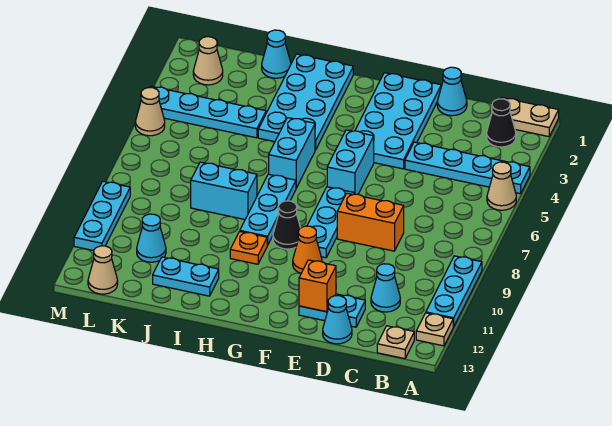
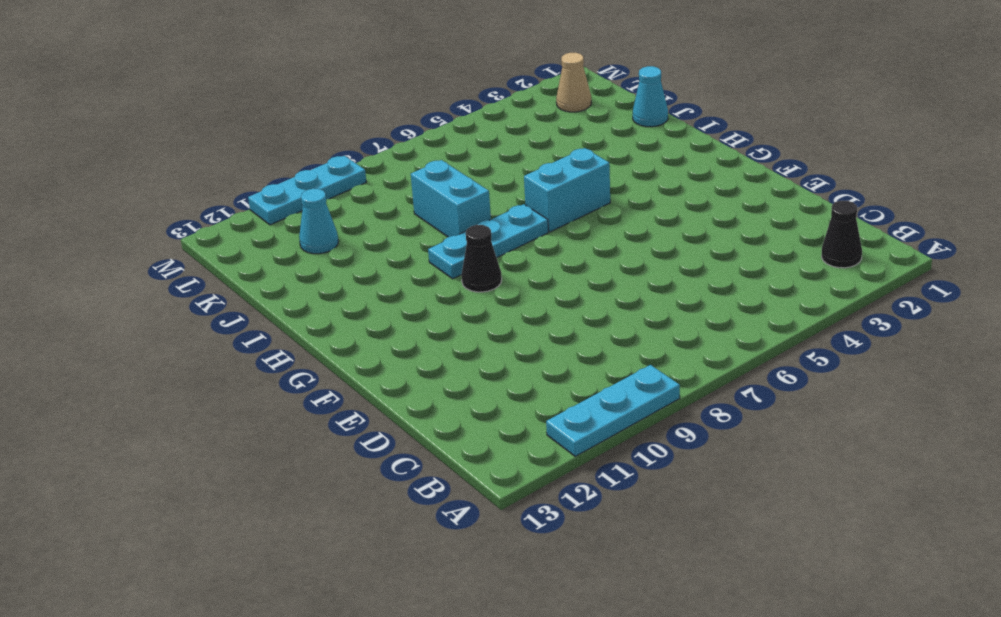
none -> tan plate A1:B1 level 1
none -> cyan plate A4:D4 level 1
none -> tan cone A5 level 1
none -> tan plate A12 level 1

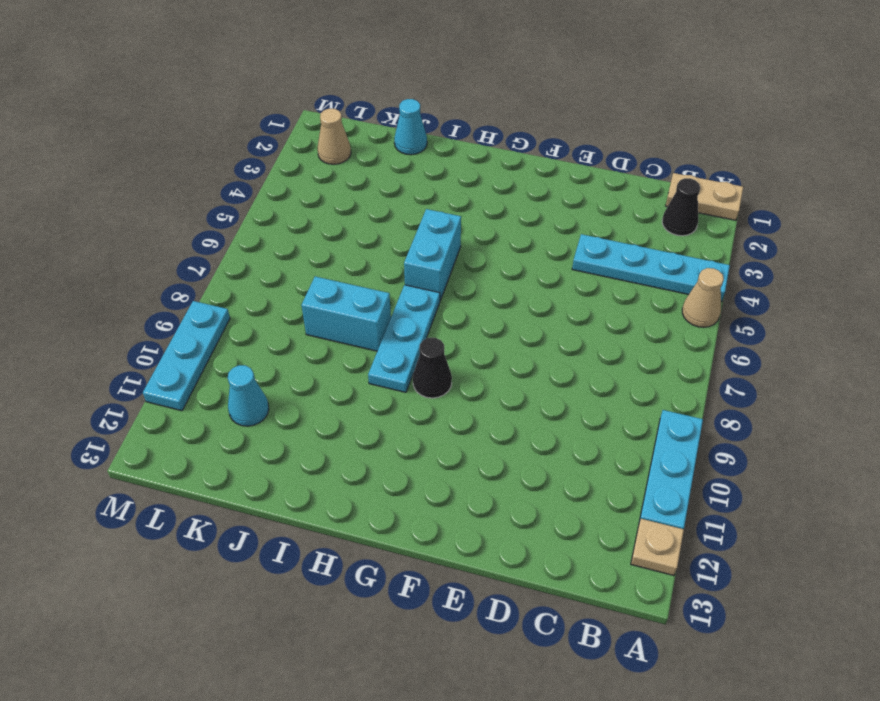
none -> tan plate B13 level 1
none -> cyan cone C11 level 1
none -> cyan cone D1 level 1
none -> orange brick D8:E8 level 1

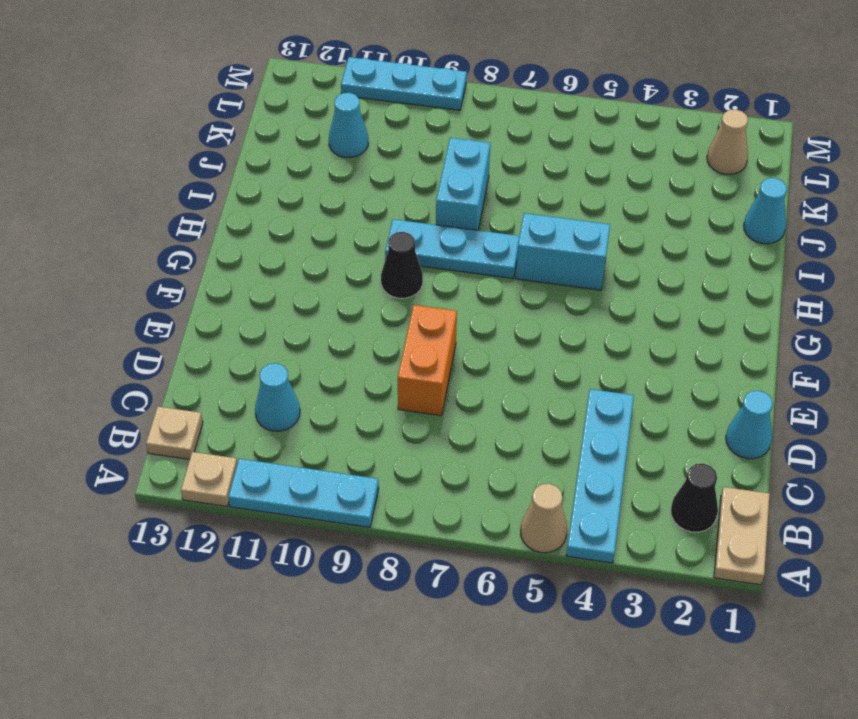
none -> cyan plate D12:E12 level 1
none -> cyan cone D13 level 1
none -> cyan plate E1:F4 level 1
none -> cyan brick F5:F6 level 1

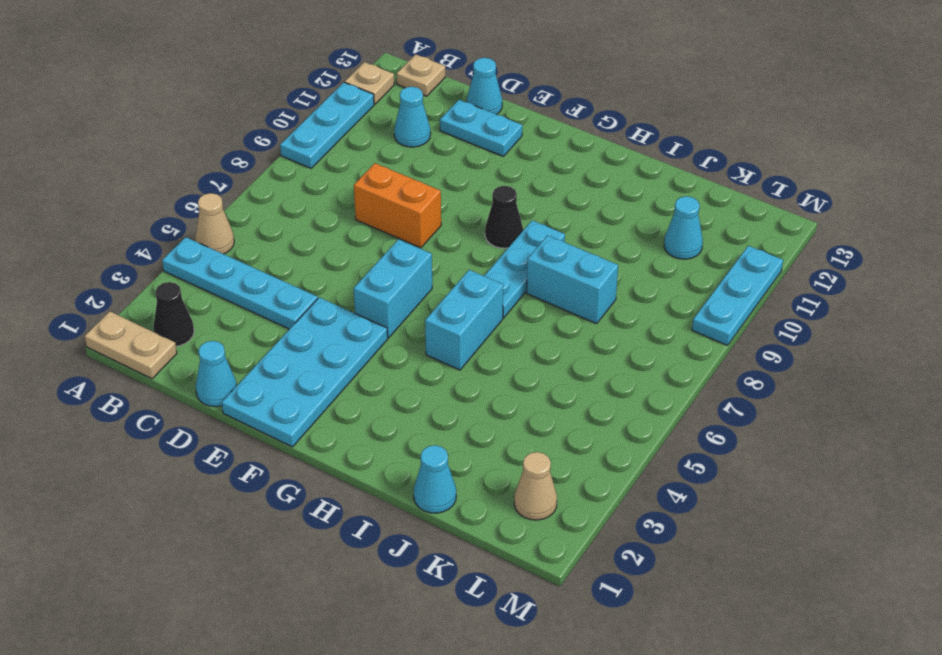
none -> cyan plate F7:F9 level 1
none -> orange cone F10 level 1
none -> cyan plate H1:I4 level 1
none -> orange plate H10 level 1

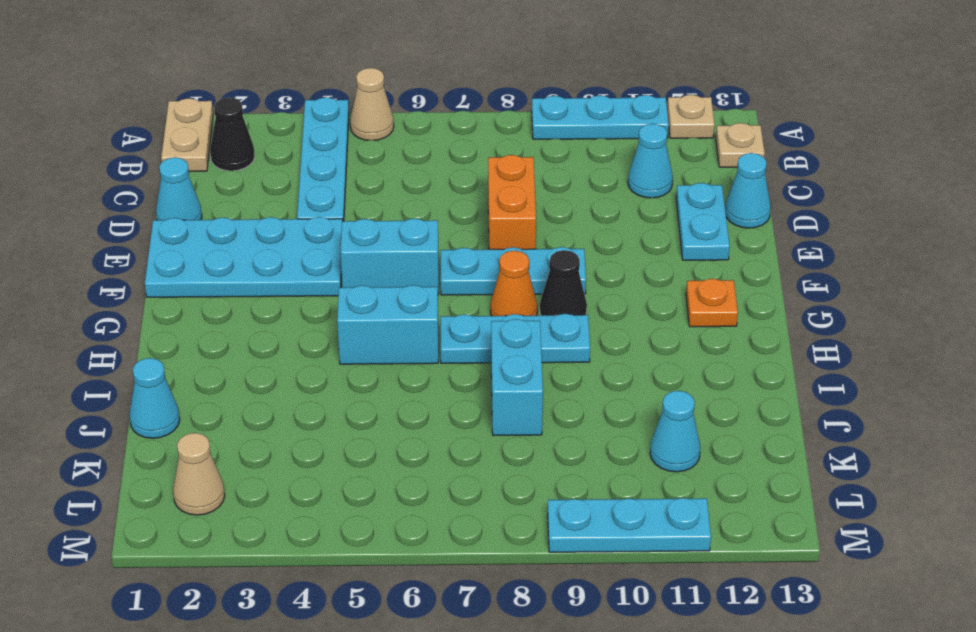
orange cone G8 level 1 -> orange cone F10 level 1
orange plate G12 level 1 -> orange plate H10 level 1
none -> cyan plate H1:I4 level 1
none -> cyan plate I12:J12 level 1
none -> cyan plate J4:M4 level 1
none -> tan cone L13 level 1

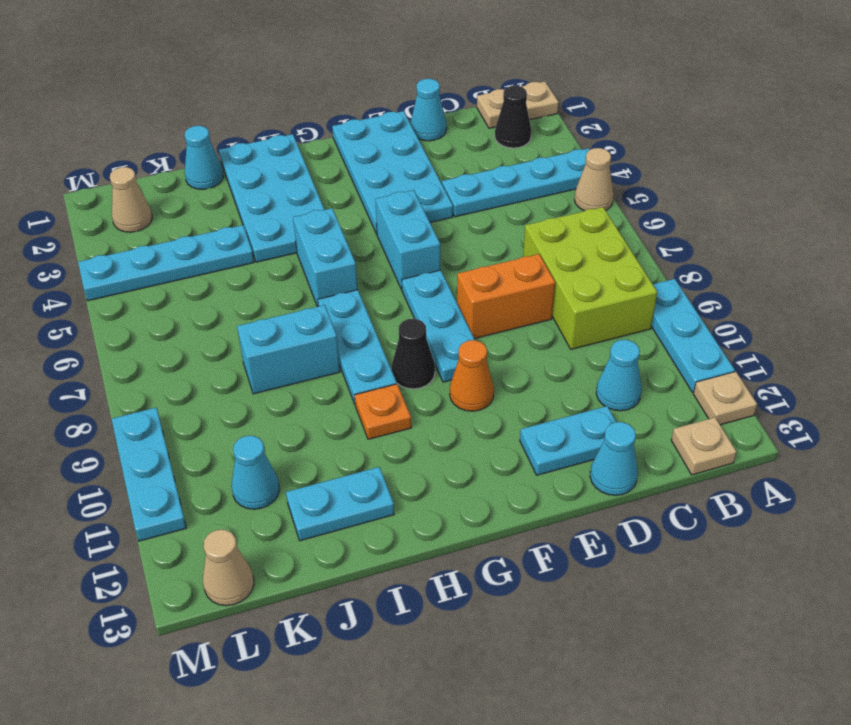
lime brick B7:C9 level 1 -> none
none -> tan cone M5 level 1
none -> orange brick E12 level 2

